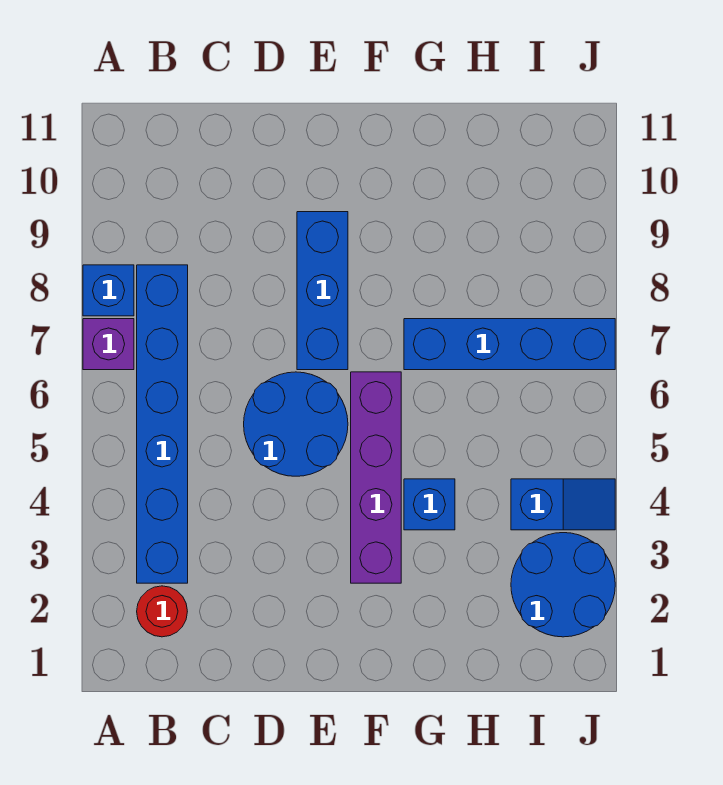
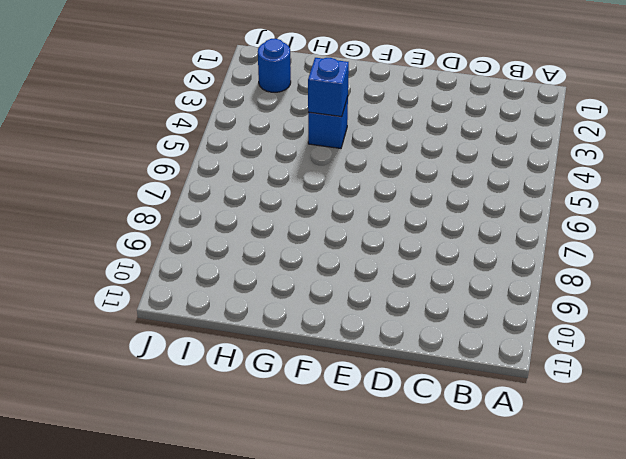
blue brick G4 level 2 -> blue brick A8 level 1
blue round brick I2 level 1 -> blue round brick I2:J3 level 1
none -> purple brick A7 level 1
none -> red round brick B2 level 1

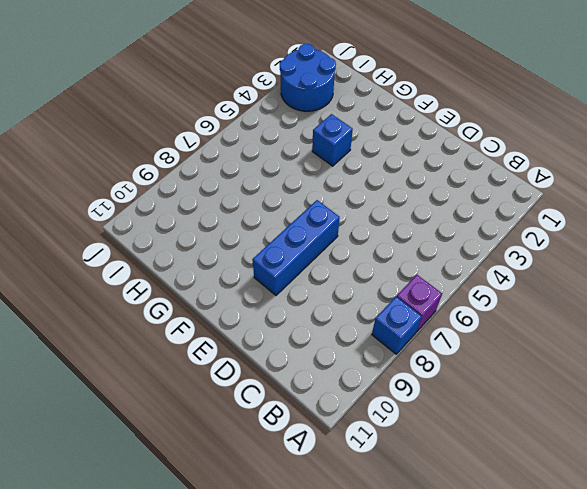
none -> red round brick B2 level 1
none -> blue brick B3:B8 level 1

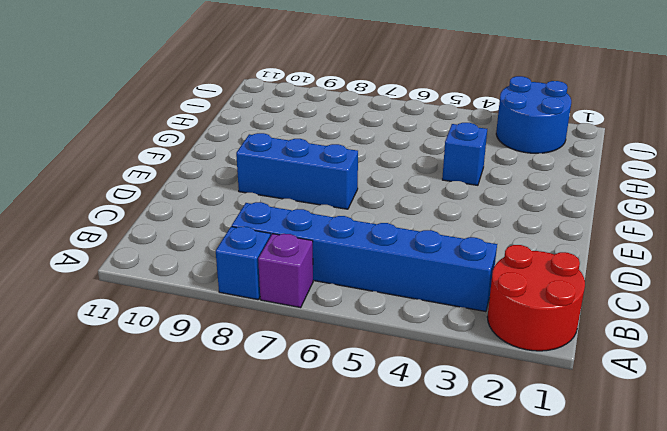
red round brick A1:B2 level 1 -> red round brick B2 level 1
none -> blue round brick D5:E6 level 1
none -> purple brick F3:F6 level 1

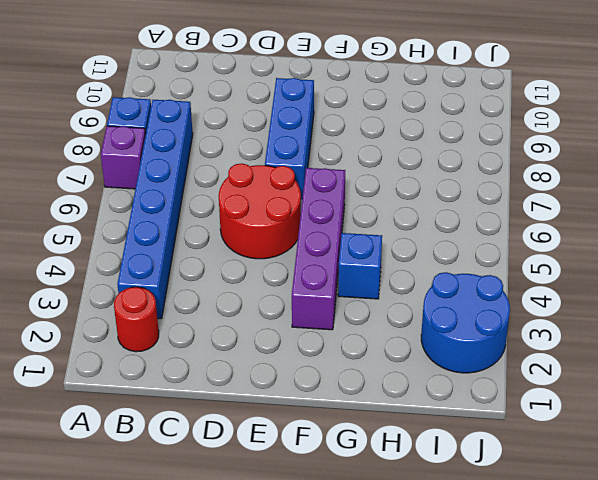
red round brick D5:E6 level 1 -> blue round brick D5:E6 level 1
none -> blue brick G7:J7 level 1
none -> blue slope I4:J4 level 1 top I

